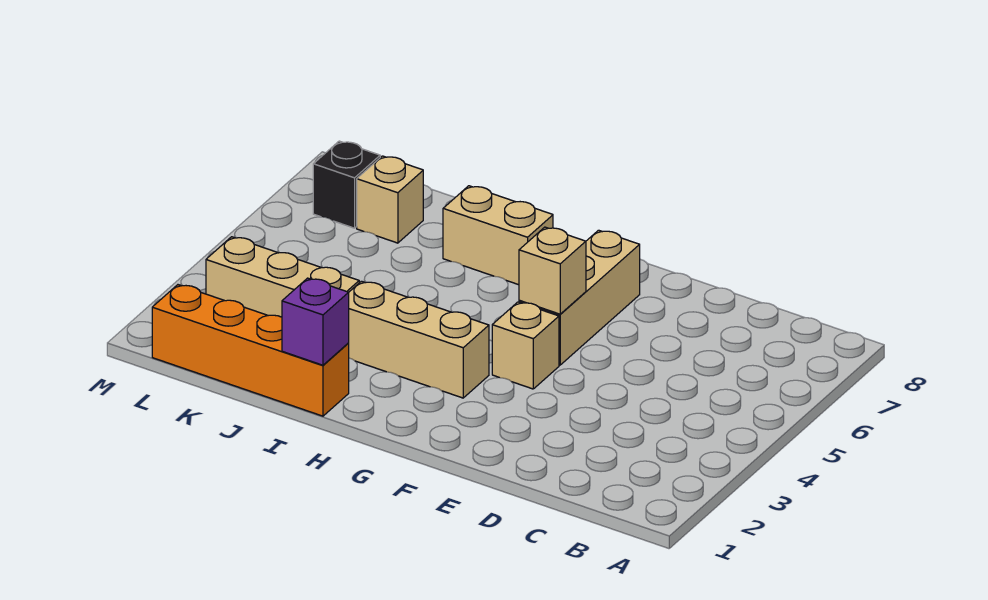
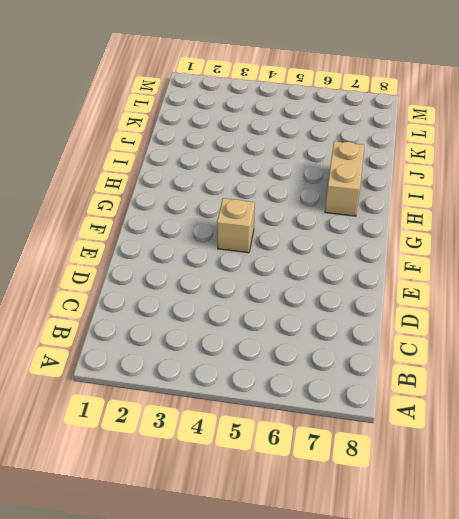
none -> tan brick F5:F7 level 1
none -> tan brick G3:I3 level 1

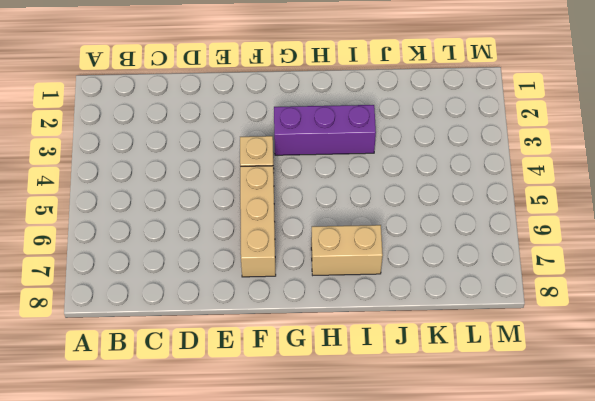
purple brick G3:I3 level 1 -> tan brick G3:I3 level 1
none -> orange brick I1:L1 level 1
none -> tan brick J3:L3 level 1

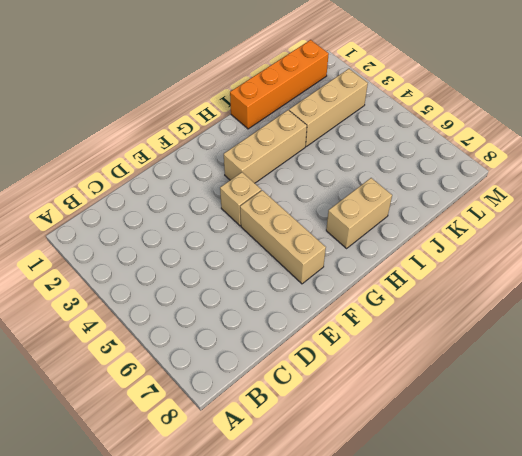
none -> tan brick K7 level 1
none -> black brick L7 level 1

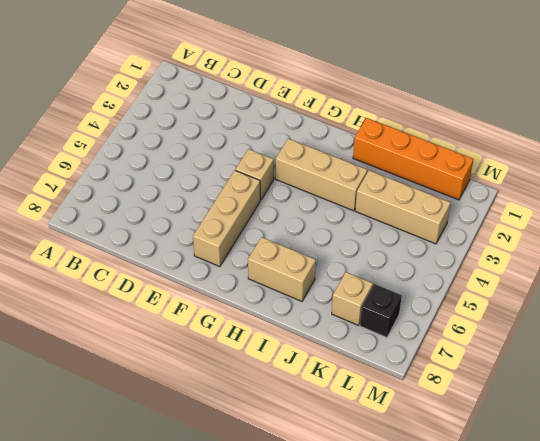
none -> tan brick F5 level 2
none -> purple brick I1 level 2

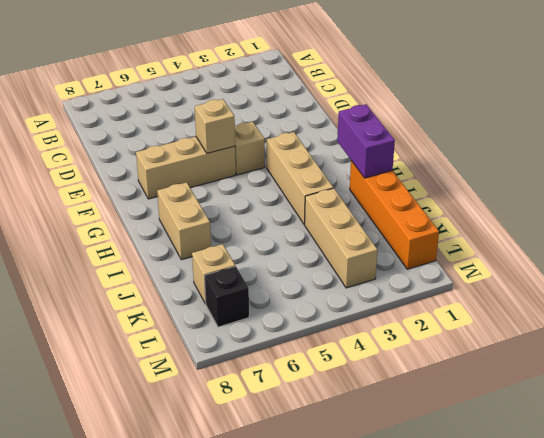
purple brick H1:I1 level 2 -> purple brick I1 level 2

